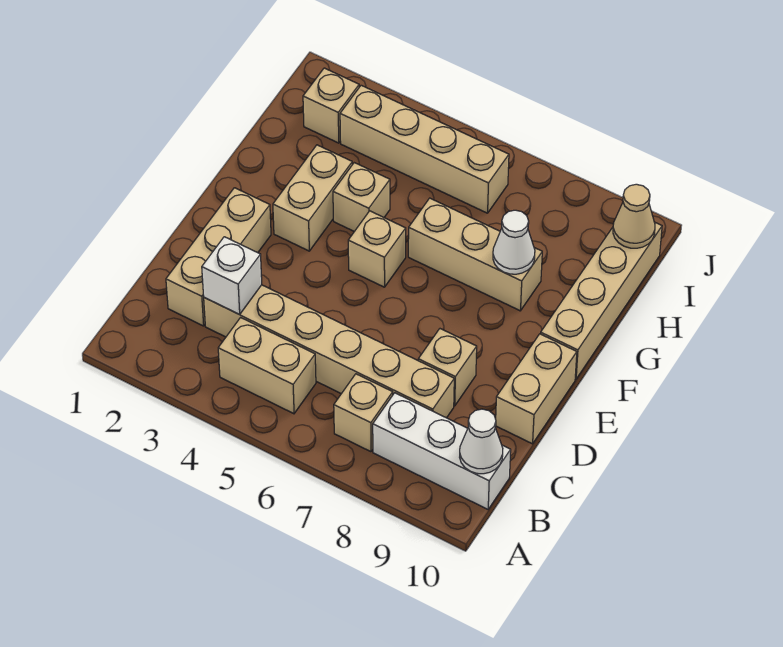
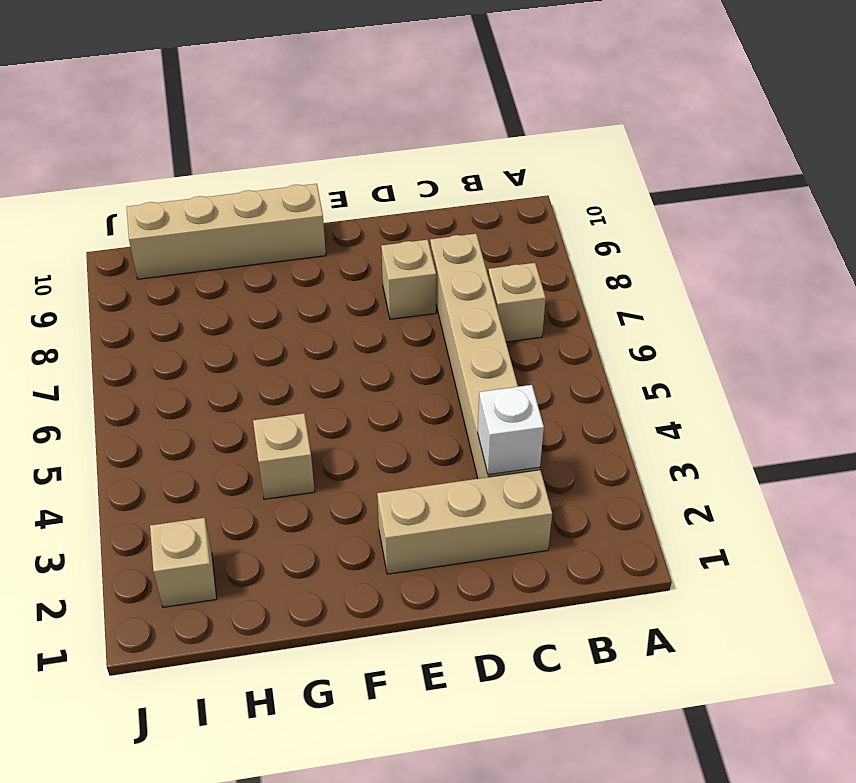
none -> tan brick B4:B5 level 1
none -> white brick B8:B10 level 1
none -> tan brick D10:E10 level 1

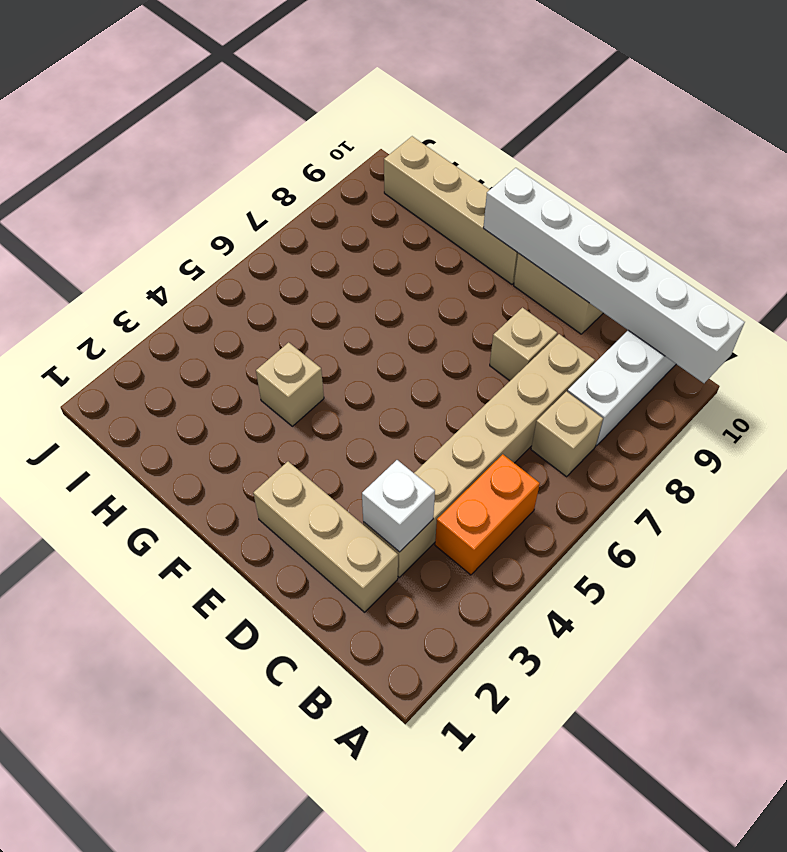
white brick A10:F10 level 2 -> white cone B10 level 2
orange brick B4:B5 level 1 -> tan brick B4:B5 level 1
none -> tan brick F3:G3 level 1
none -> tan brick F5 level 1
none -> tan brick G6:G8 level 1

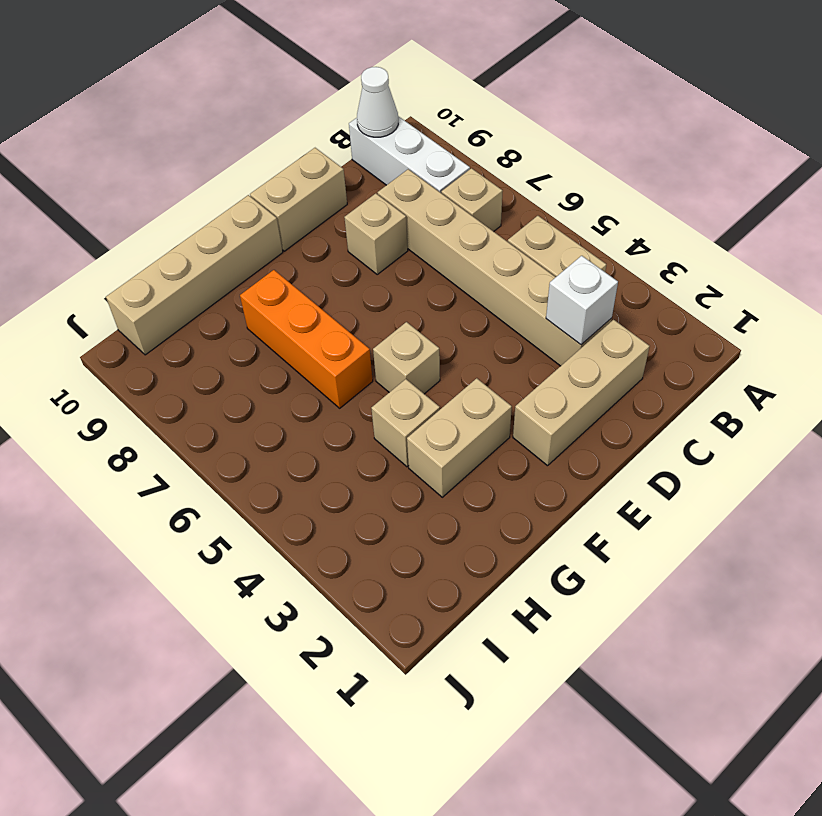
orange brick G6:G8 level 1 -> tan brick G6:G8 level 1
none -> tan brick I2 level 1
none -> tan brick I3:I6 level 1
none -> white cone G8 level 2

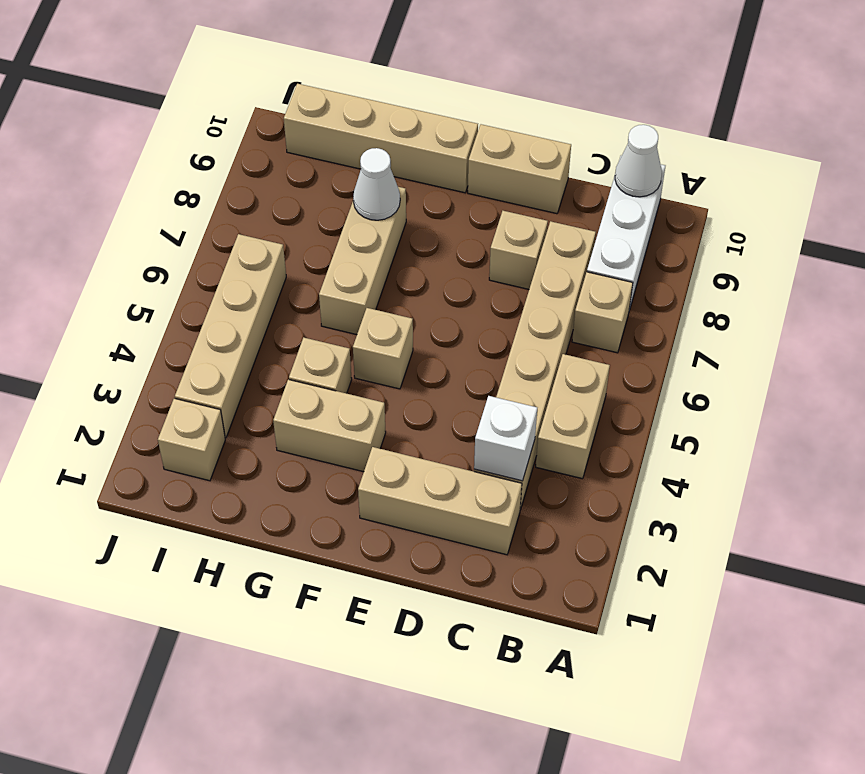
none -> tan cone I10 level 2

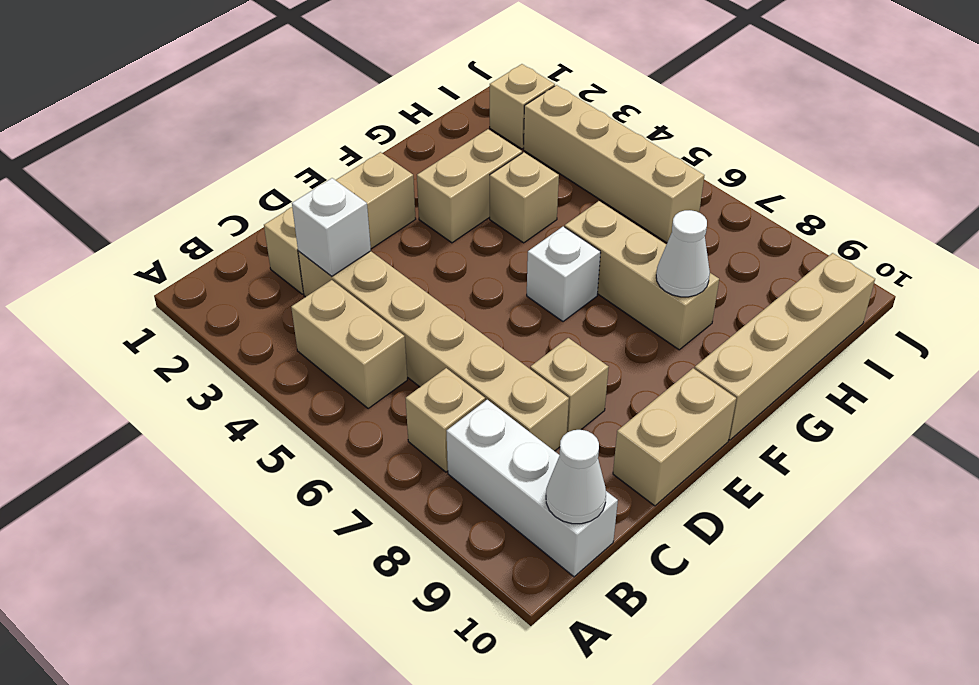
white brick F6 level 1 -> none
none -> tan brick F5 level 1
none -> tan cone I10 level 2

